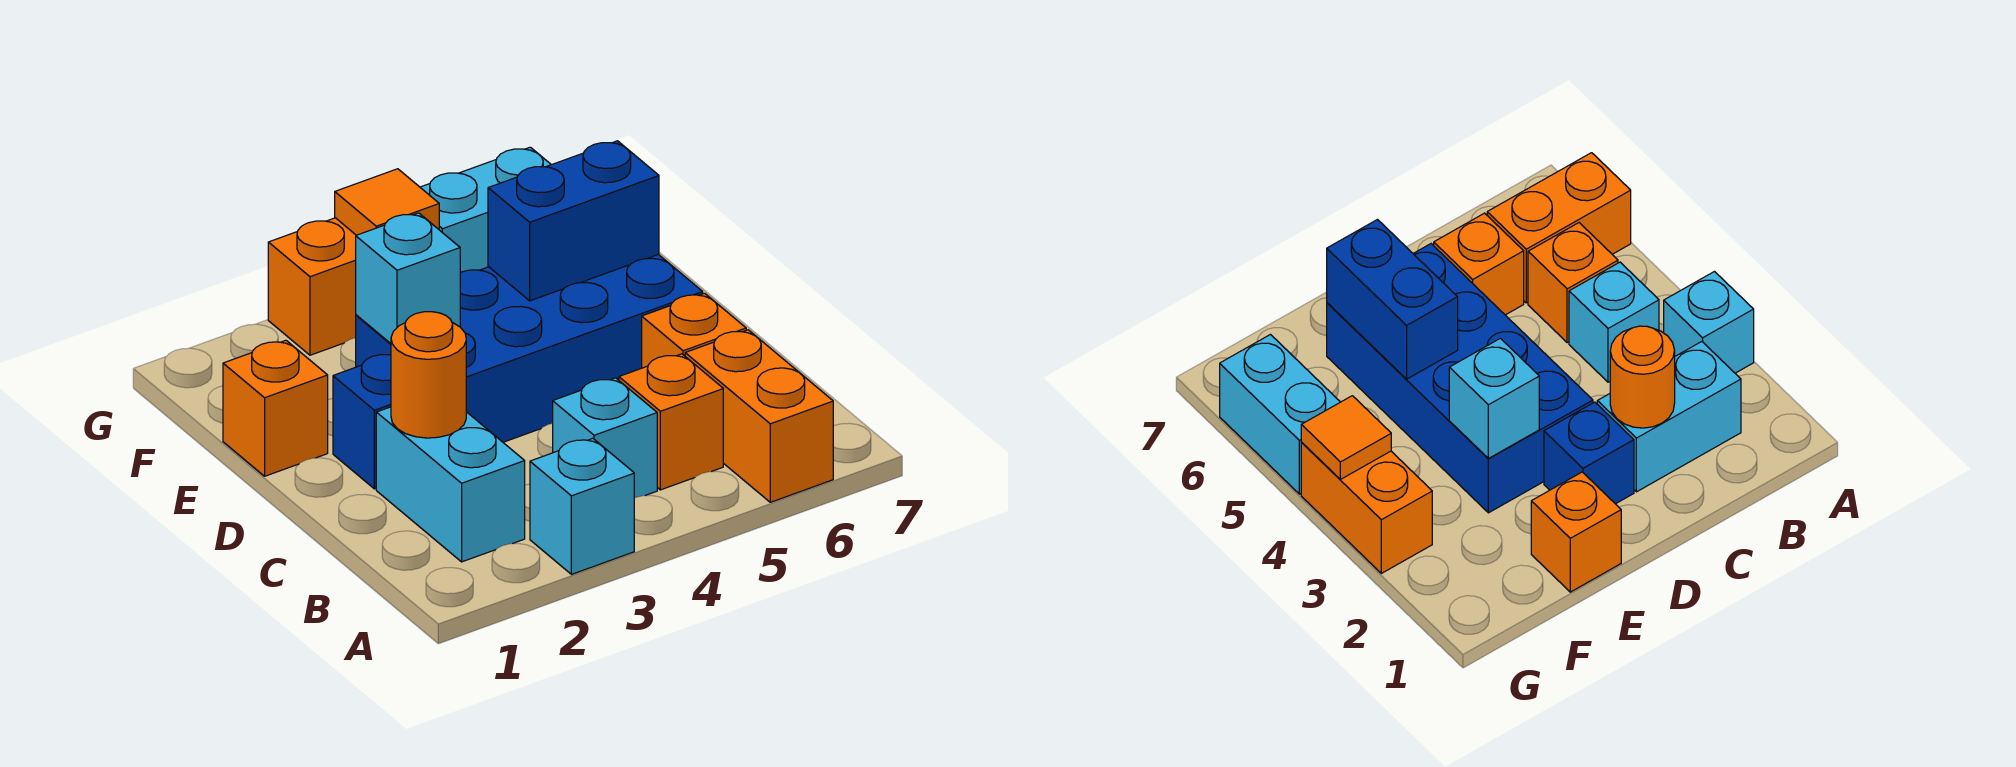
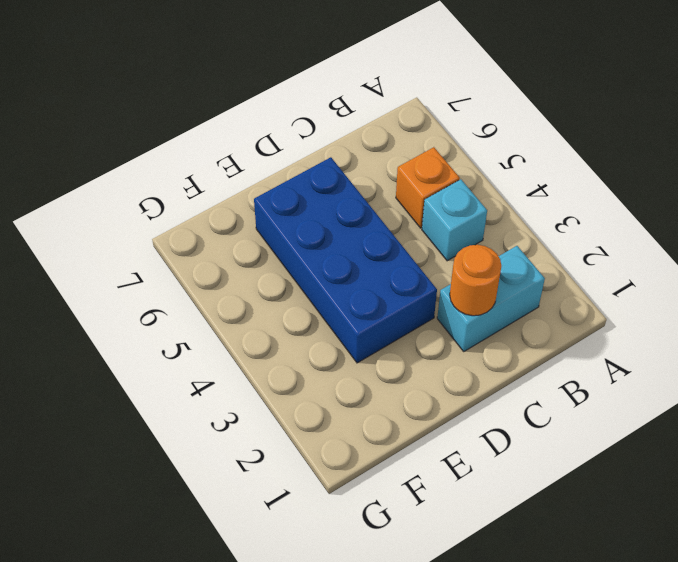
none -> cyan brick A3 level 1
none -> orange brick A6:B6 level 1
none -> orange brick C6 level 1

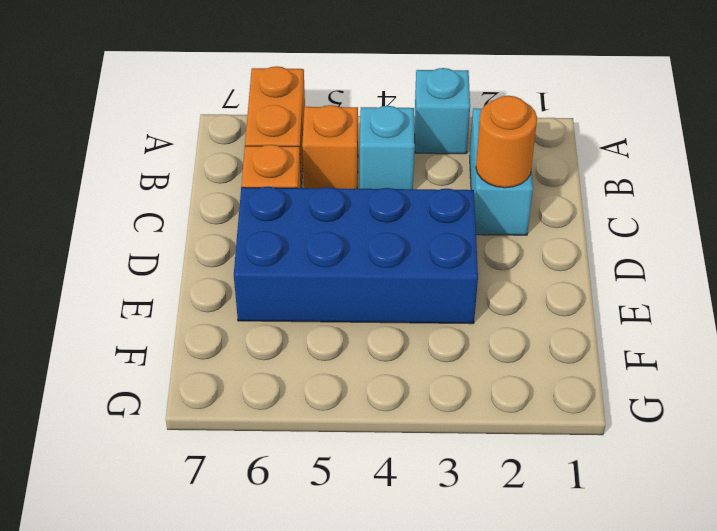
none -> blue brick D2 level 1
none -> orange brick E1 level 1
none -> orange brick G3:G4 level 1

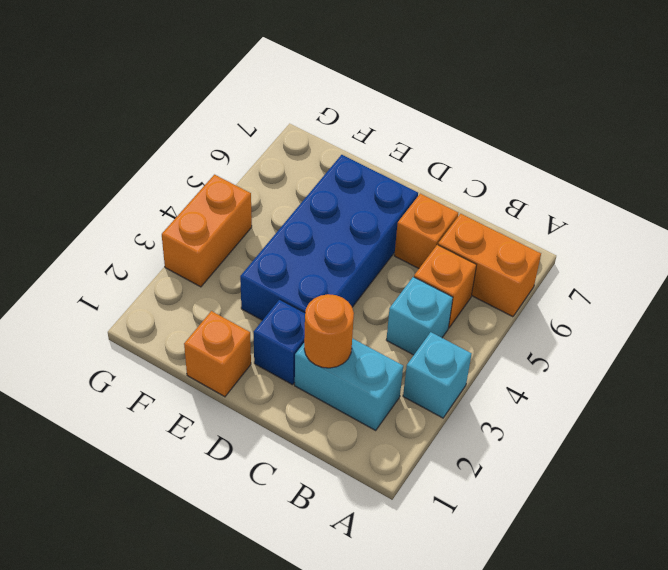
none -> cyan brick G5:G6 level 1
none -> cyan brick E3 level 2
none -> blue brick E5:E6 level 2

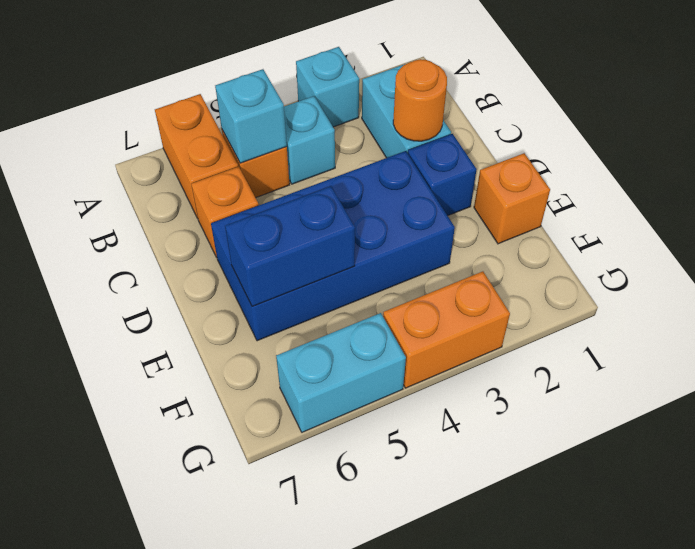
cyan brick B5 level 2 -> cyan brick E3 level 2
none -> orange tile G4 level 2

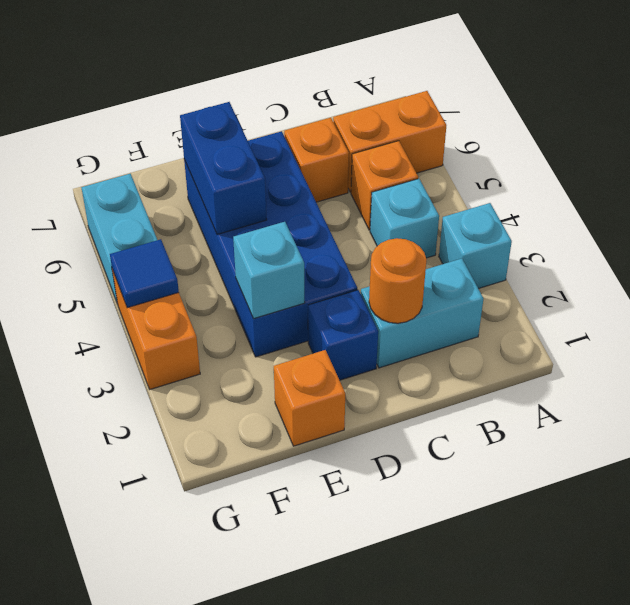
blue tile G4 level 2 -> orange tile G4 level 2

